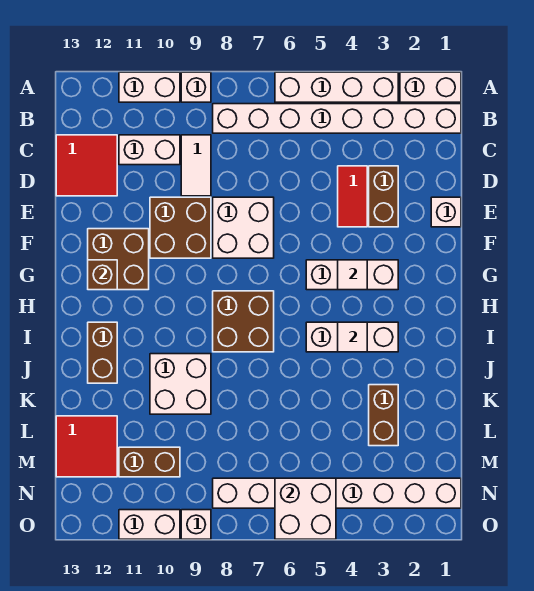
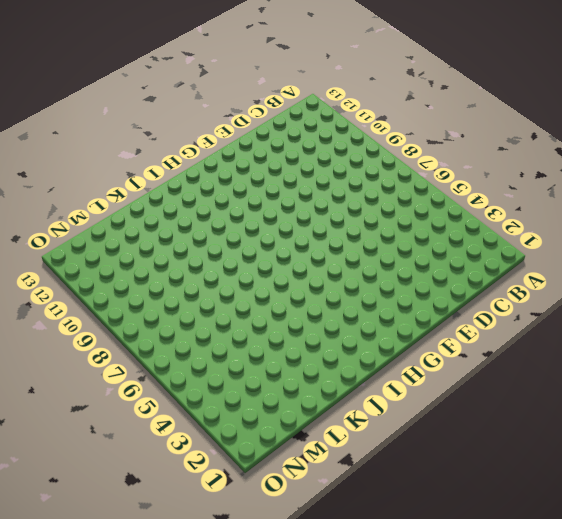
none -> white brick A1:A2 level 1
none -> white brick A3:A6 level 1
none -> white brick A9 level 1

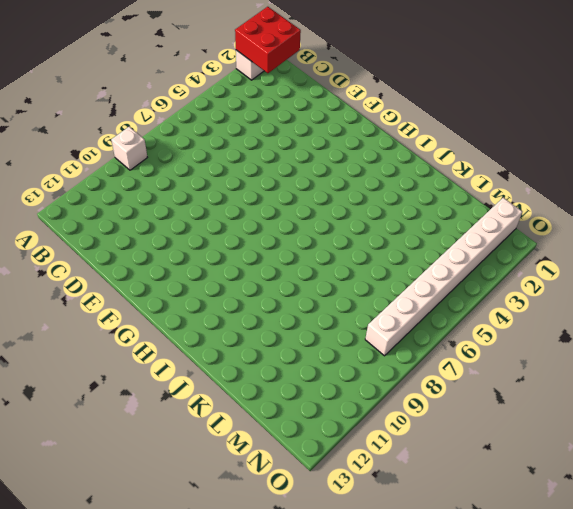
red brick A1:B2 level 2 -> none
none -> white brick A3:A6 level 1
none -> white brick A10:A11 level 1
none -> white brick B1:B8 level 1

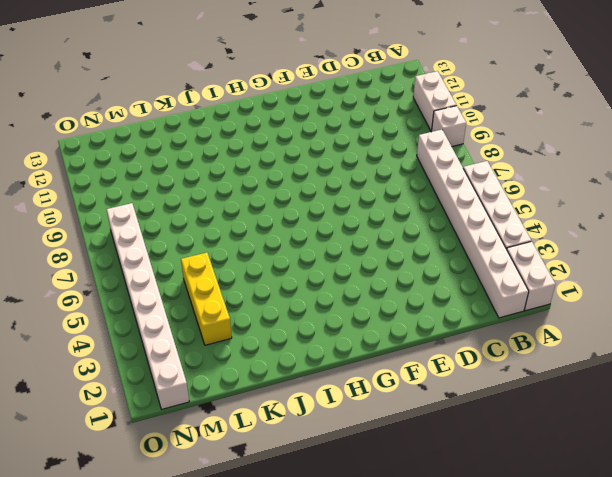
yellow brick L3:L5 level 1 -> brown brick K3:L3 level 1
none -> white tile C9:D9 level 1
none -> white brick C10:C11 level 1
none -> red tile C12:D13 level 1

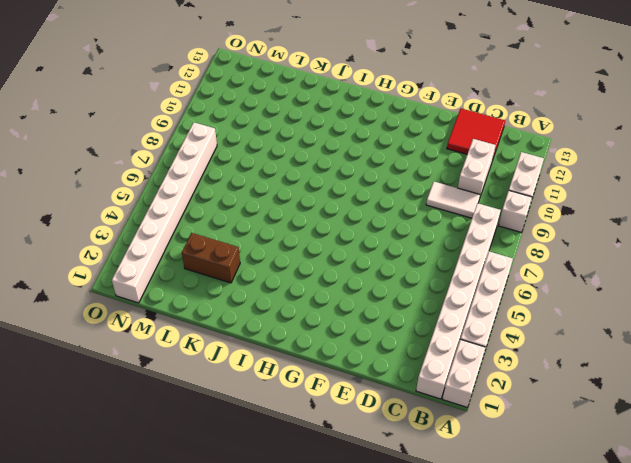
none -> brown brick D3:E3 level 1
none -> red tile D4:E4 level 1
none -> white brick E1 level 1

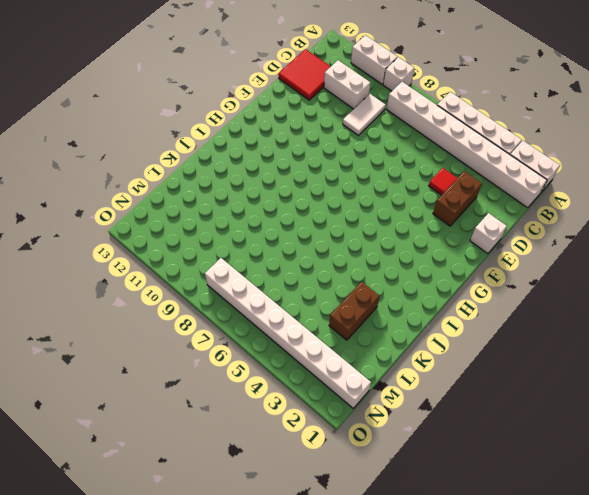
red tile D4 level 1 -> red tile D4:E4 level 1
none -> white brick E7:F8 level 1
none -> brown brick E9:F10 level 1
none -> brown brick F11:G12 level 1

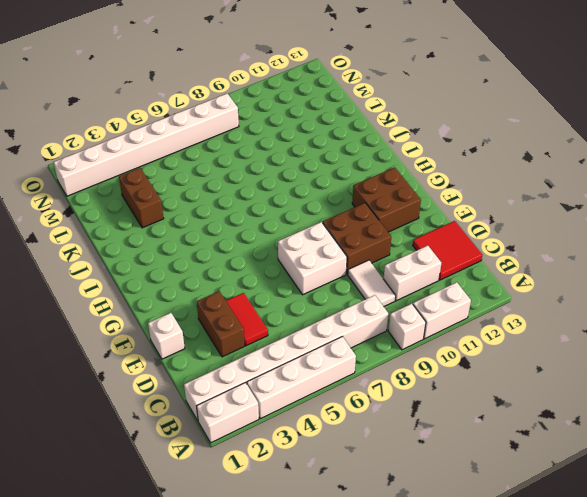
none -> white brick G3:G5 level 1
none -> brown brick H7:I8 level 1
none -> white brick I3:I5 level 1

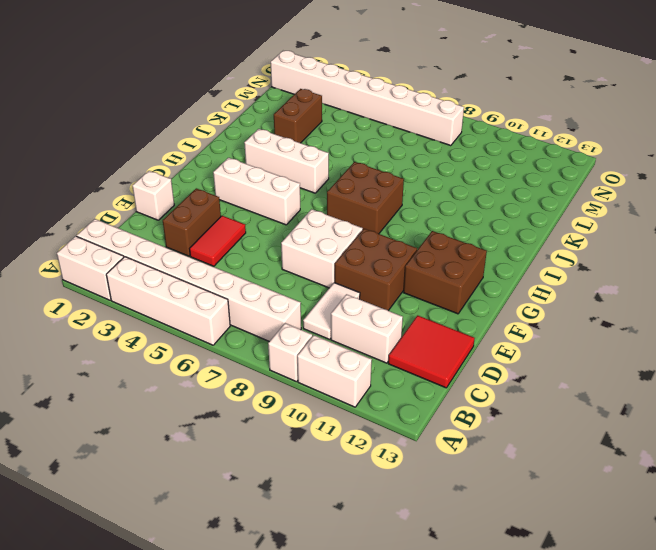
none -> brown brick I12:J12 level 1
none -> white brick J9:K10 level 1
none -> red tile L12:M13 level 1

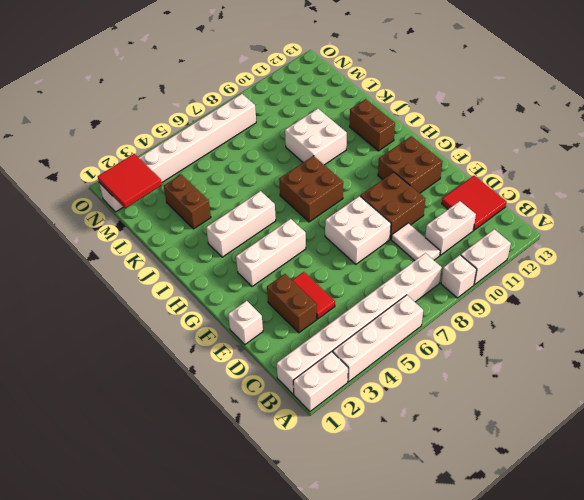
red tile M1:N2 level 2 -> red tile L12:M13 level 1
none -> brown brick M10:M11 level 1
none -> white brick O9 level 1
none -> white brick O10:O11 level 1

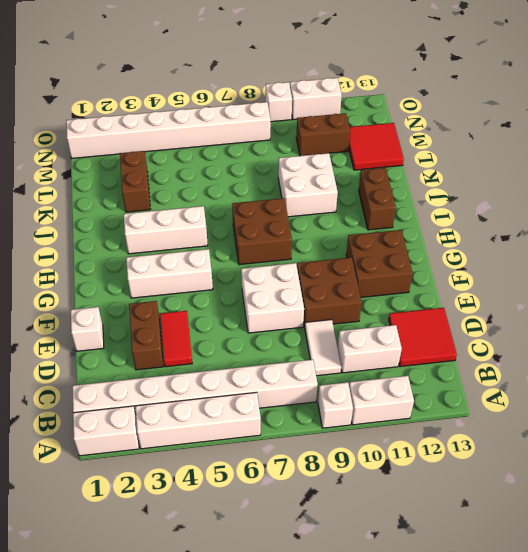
none -> white tile G4 level 2
none -> brown brick G12 level 2
none -> white tile I4 level 2

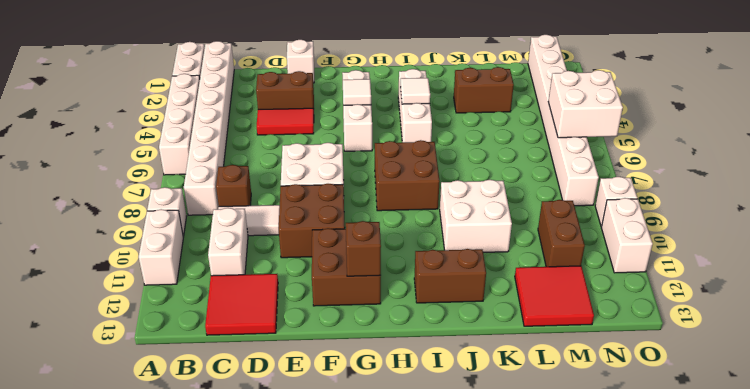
brown brick C8 level 1 -> none

